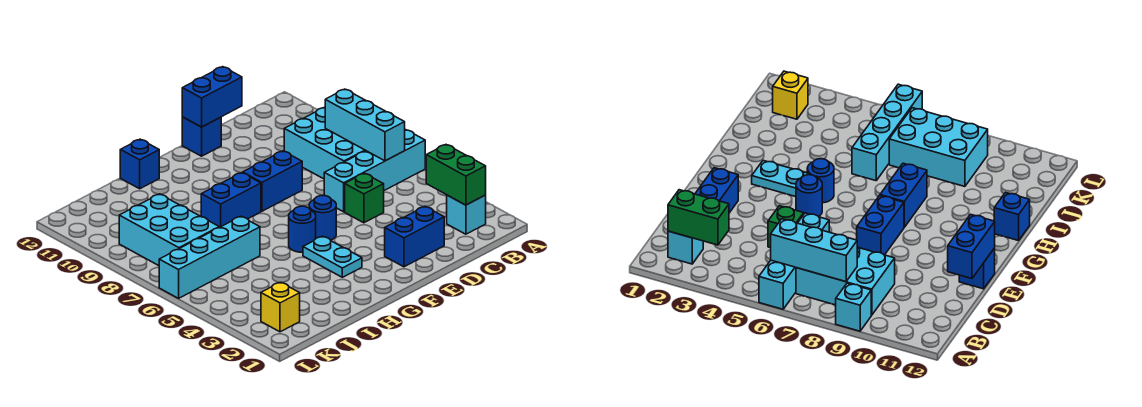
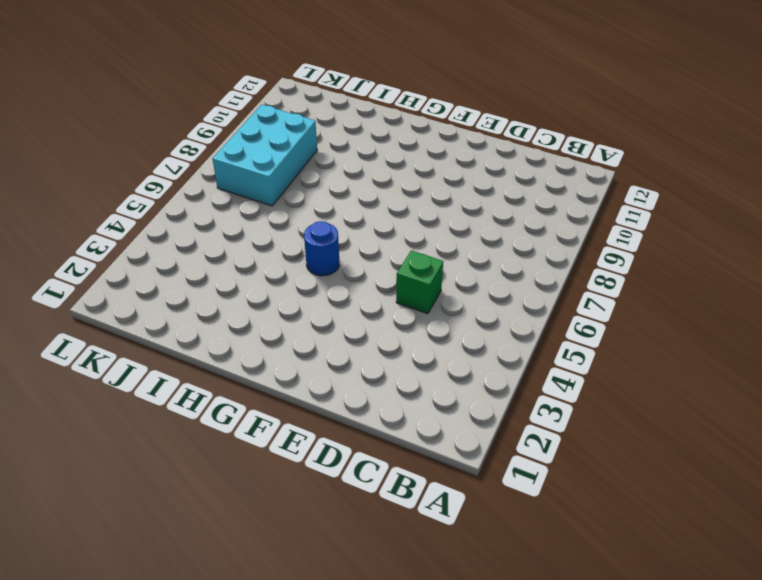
none -> cyan brick A6:D6 level 1
none -> cyan brick A9 level 1
none -> cyan brick B2 level 1

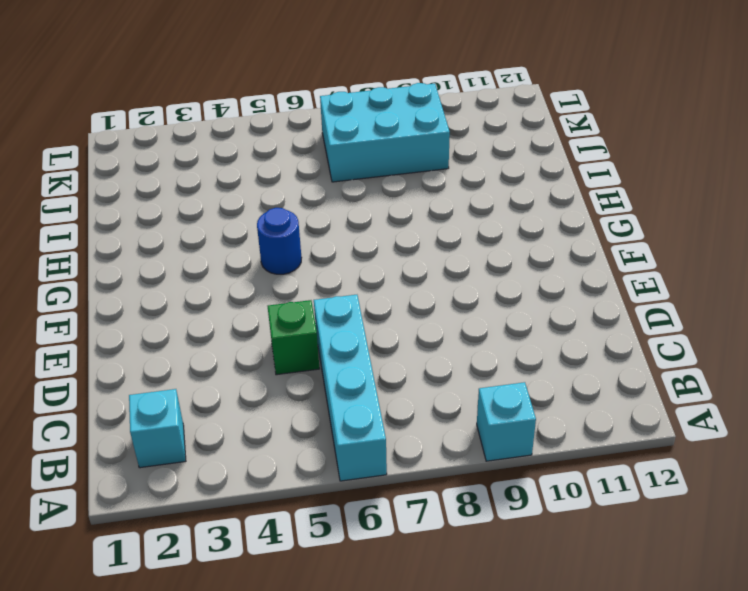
none -> cyan brick B7:C9 level 1
none -> blue brick D2:E2 level 1
none -> blue brick E8:F8 level 1

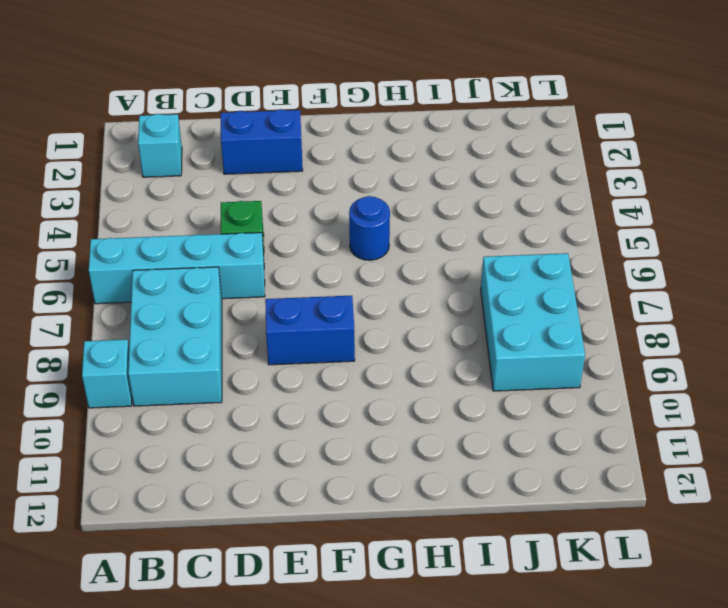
none -> blue brick E12 level 1
none -> blue round brick F5 level 1
none -> cyan plate G3:G4 level 1

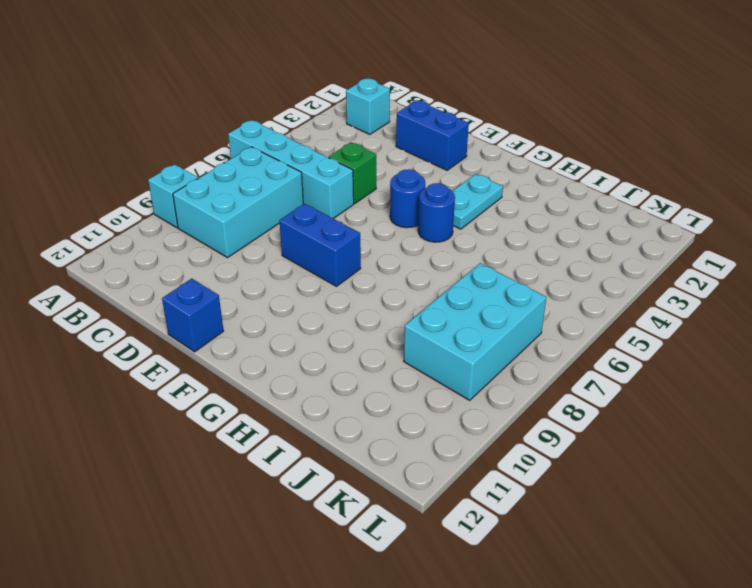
none -> blue brick G8:H8 level 1
none -> blue brick H12 level 1
none -> cyan brick I6:L6 level 1

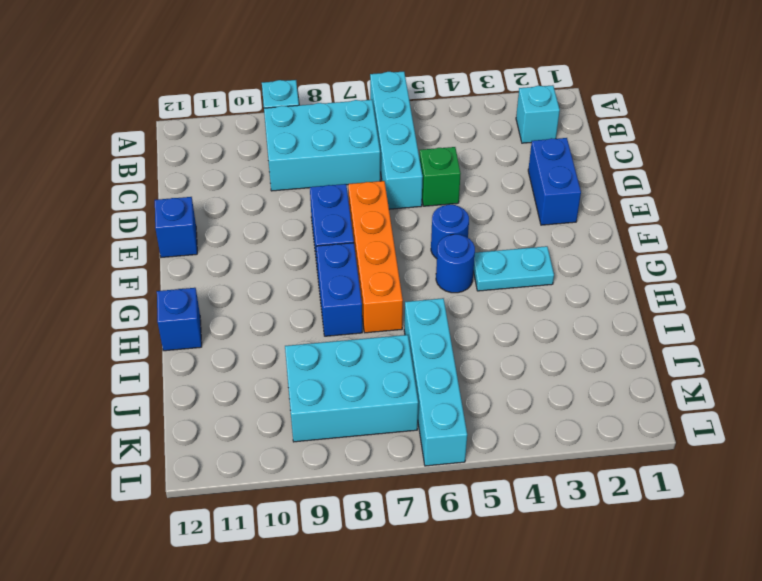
orange brick E7:H7 level 1 -> none
none -> yellow brick K2 level 1
none -> green brick B2:B3 level 2
none -> cyan brick B6:B8 level 2

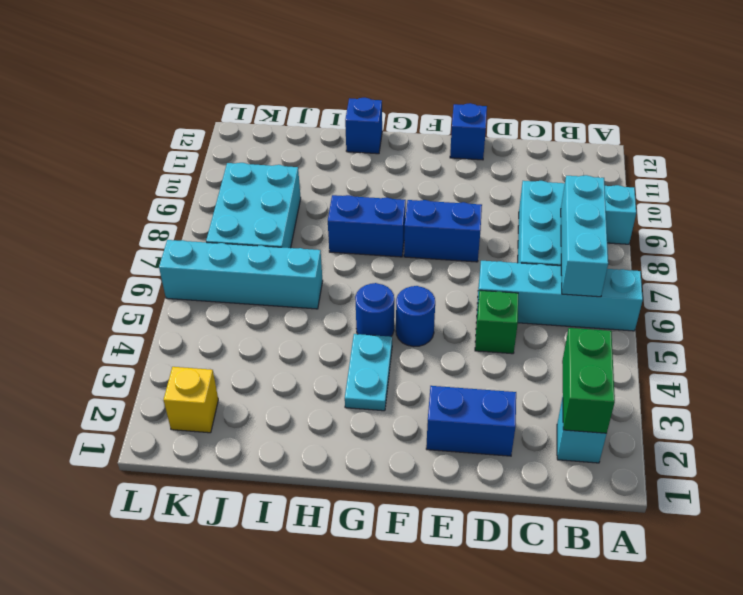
none -> blue brick D12:E12 level 2

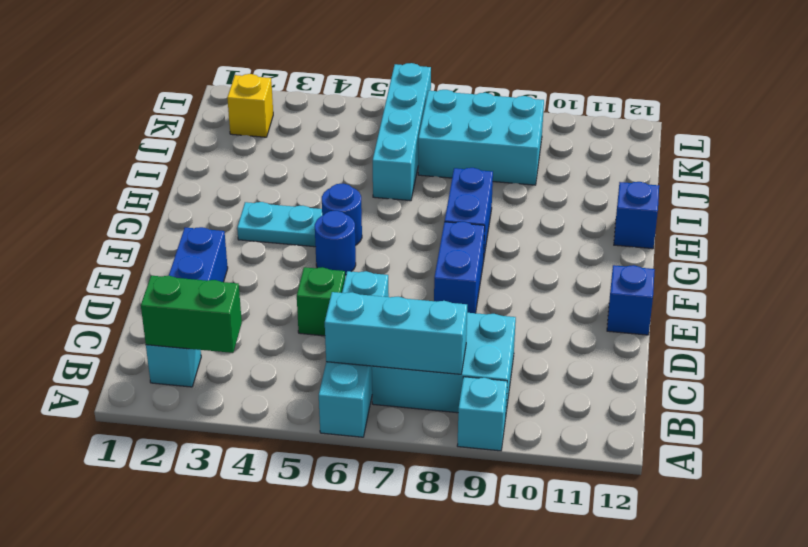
none -> blue brick D12:E12 level 2

